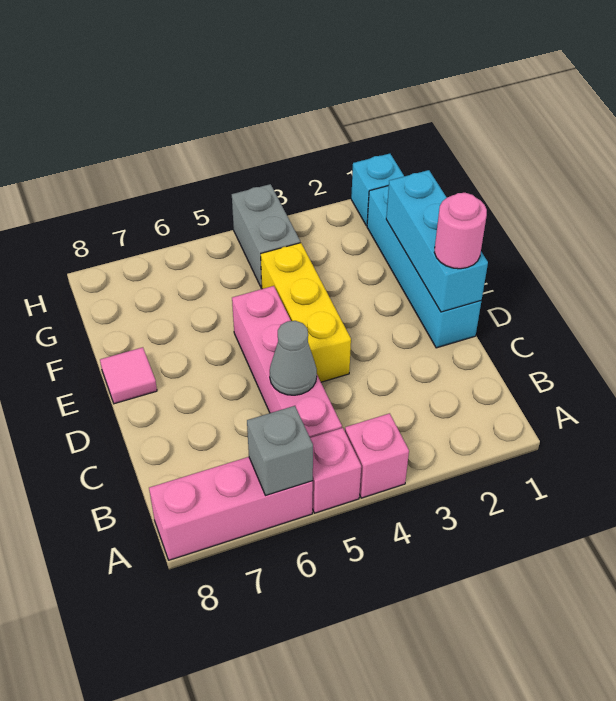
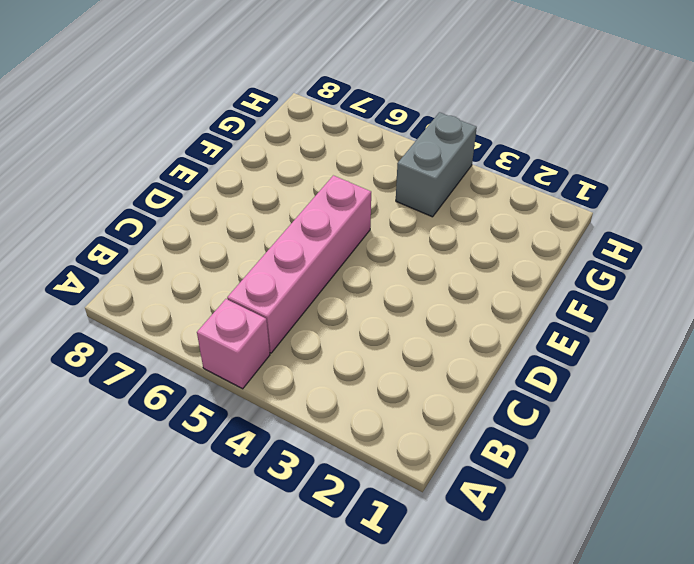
none -> pink brick A4 level 1
none -> pink brick A6:A8 level 1
none -> cyan brick D1:G1 level 1

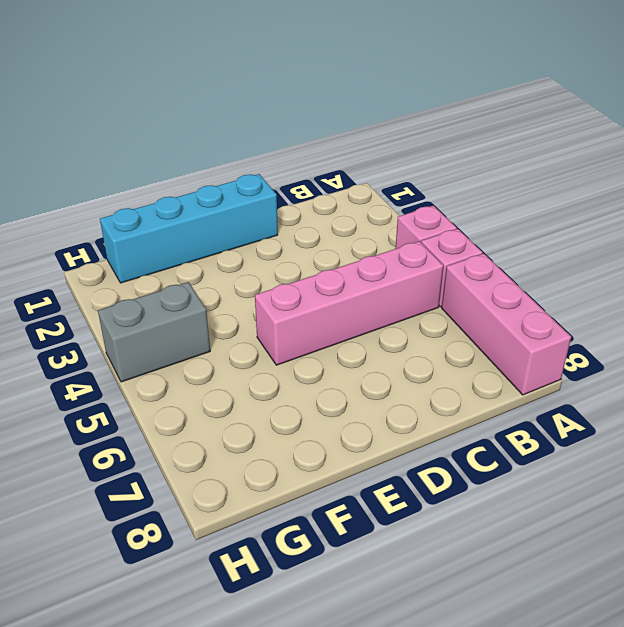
none -> yellow brick D4:F4 level 1
none -> pink tile E8 level 1
none -> cyan brick H1 level 1

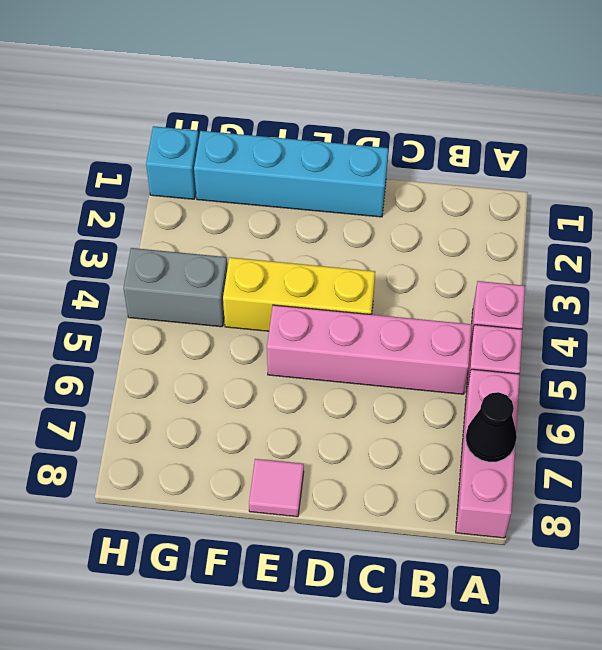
black cone A7 level 2 -> none
none -> grey brick A6 level 2
none -> grey cone C5 level 2
none -> cyan brick D1:F1 level 2

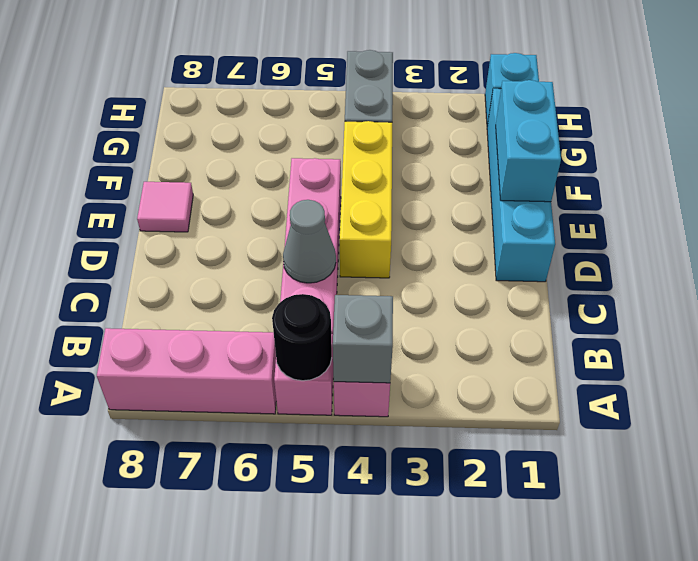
grey brick A4 level 2 -> grey brick A6 level 2
black round brick A5 level 2 -> none
cyan brick E1:F1 level 2 -> cyan brick D1:F1 level 2
none -> pink round brick D1 level 3

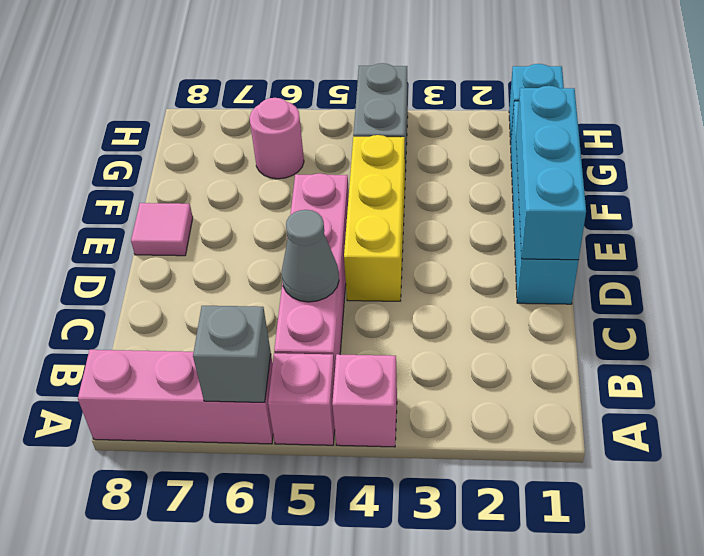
pink round brick G6 level 1 -> pink round brick D1 level 3

